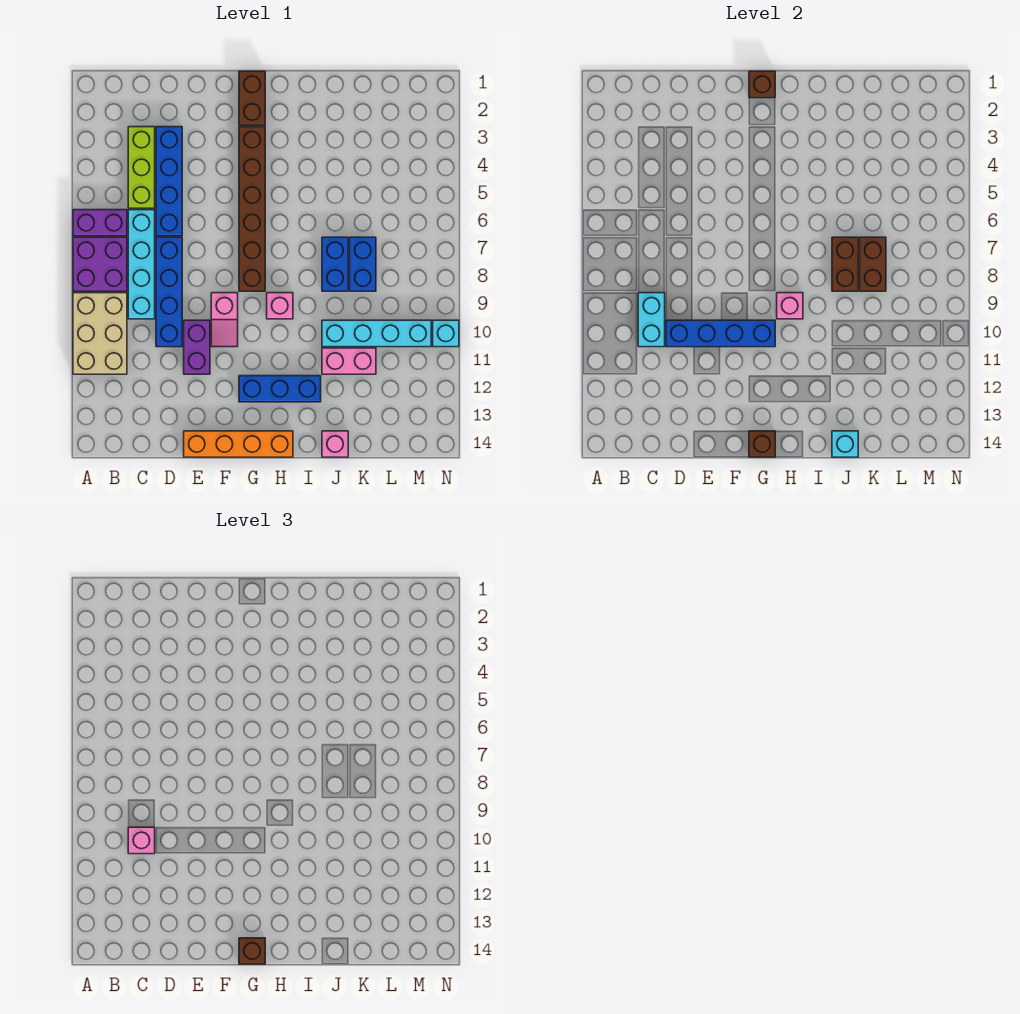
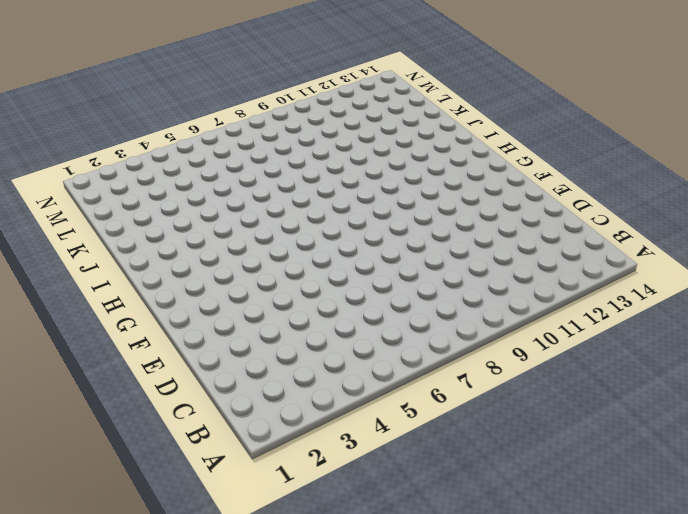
none -> purple brick A6:B6 level 1
none -> purple brick A7:B8 level 1
none -> tan brick A9:B11 level 1
none -> lime brick C3:C5 level 1

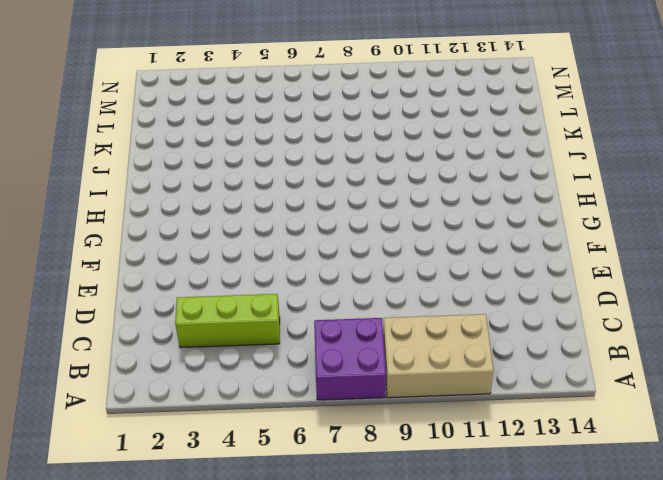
none -> purple brick A6:B6 level 1
none -> cyan brick C6:C9 level 1
none -> blue brick D3:D6 level 1
none -> blue brick D7:D10 level 1

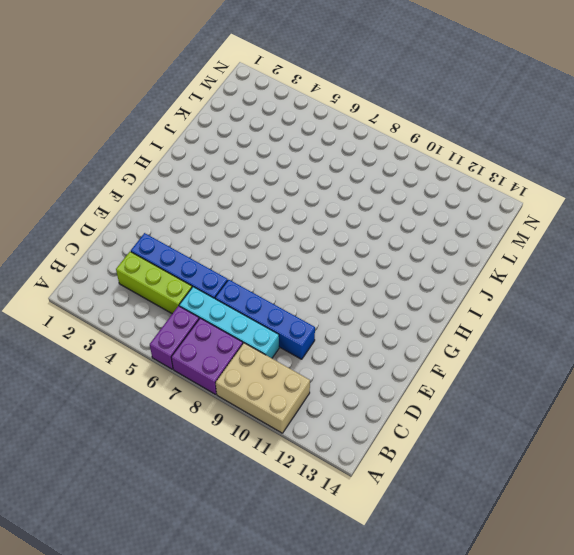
none -> purple brick E10:E11 level 1
none -> orange brick E14:H14 level 1
none -> pink slope F9:F10 level 1 top 9
none -> brown brick G1:G2 level 1

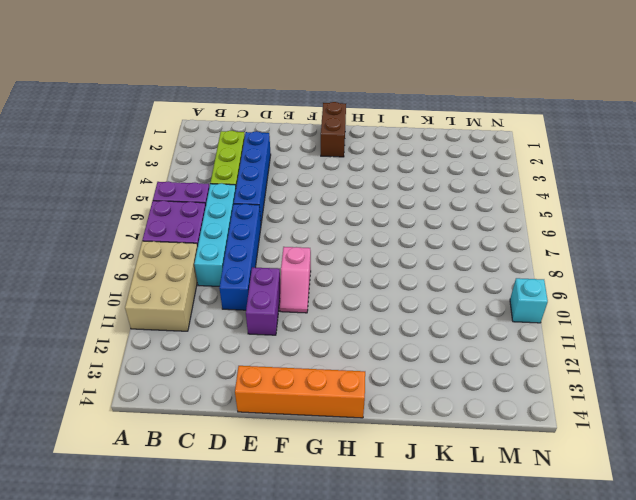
none -> brown brick G3:G8 level 1
none -> blue brick G12:I12 level 1
none -> pink brick H9 level 1
none -> blue brick J7:J8 level 1

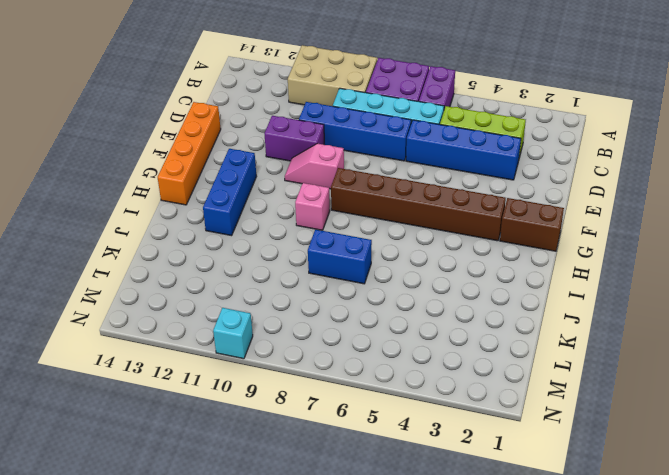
none -> cyan brick J10:M10 level 1
none -> pink brick J11:K11 level 1
none -> pink brick J14 level 1
none -> blue brick K7:K8 level 1

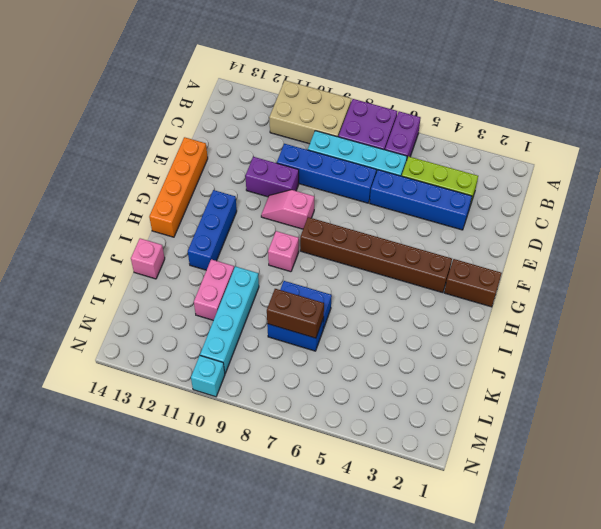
none -> cyan brick C9:C10 level 2
none -> blue brick D10:G10 level 2
none -> brown brick G1 level 2
none -> brown brick G14 level 2

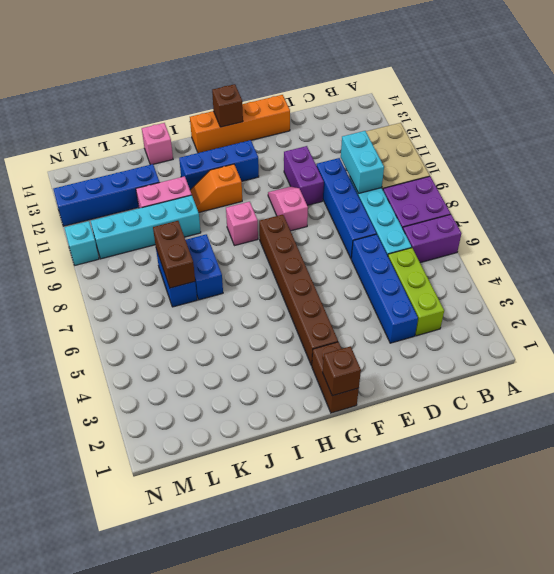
orange slope H11:I11 level 1 top H -> none
blue brick K12:N12 level 1 -> blue brick D10:G10 level 2
none -> pink brick H9 level 2
none -> brown brick J7:J8 level 2
none -> cyan brick J14 level 2
none -> pink brick C10 level 3

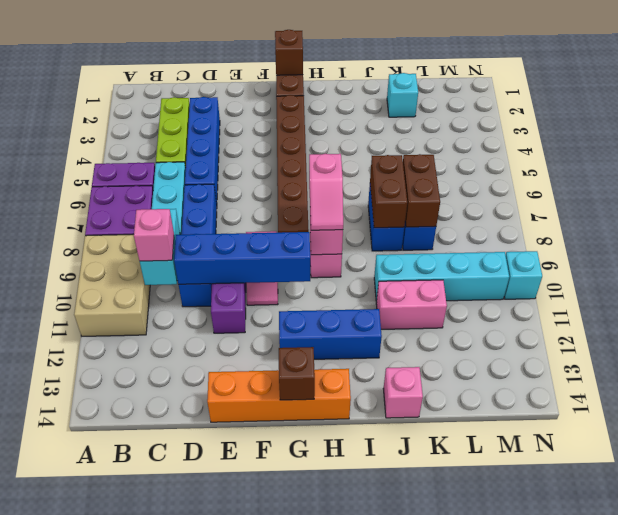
pink slope H8:H9 level 3 top 8 -> none
cyan brick K2 level 1 -> cyan brick J14 level 2
none -> brown brick G14 level 3

